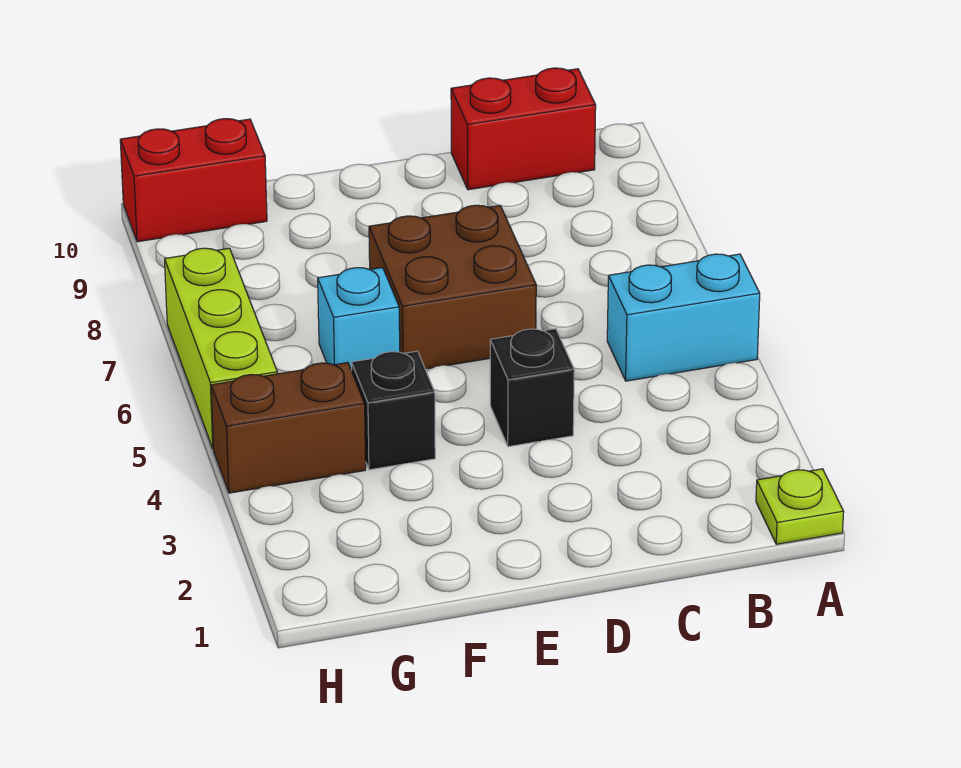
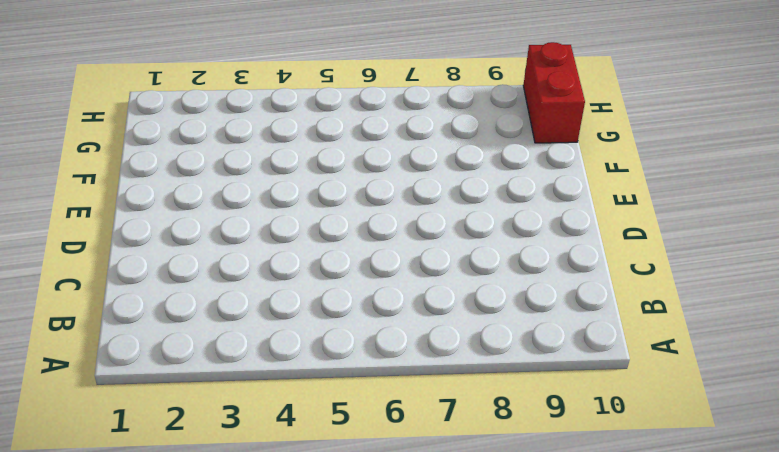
none -> lime plate A1 level 1
none -> cyan brick A5:B5 level 1

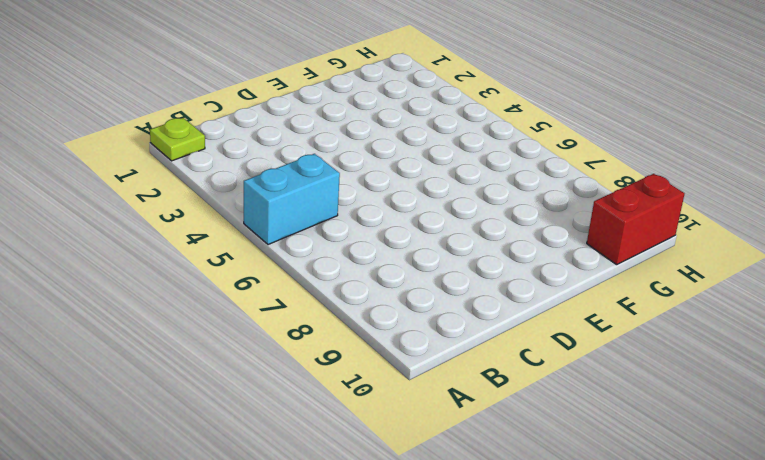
none -> red brick B10:C10 level 1
none -> black brick D4 level 1

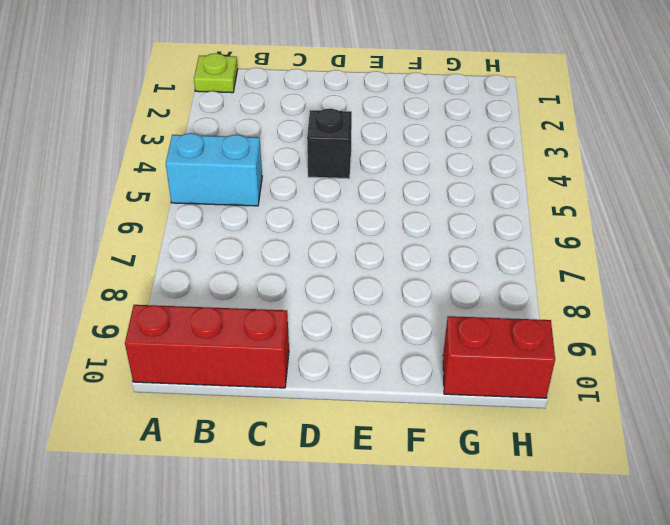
red brick A10:C10 level 1 -> red brick B10:C10 level 1
none -> brown brick D6:E7 level 1
none -> black brick F4 level 1

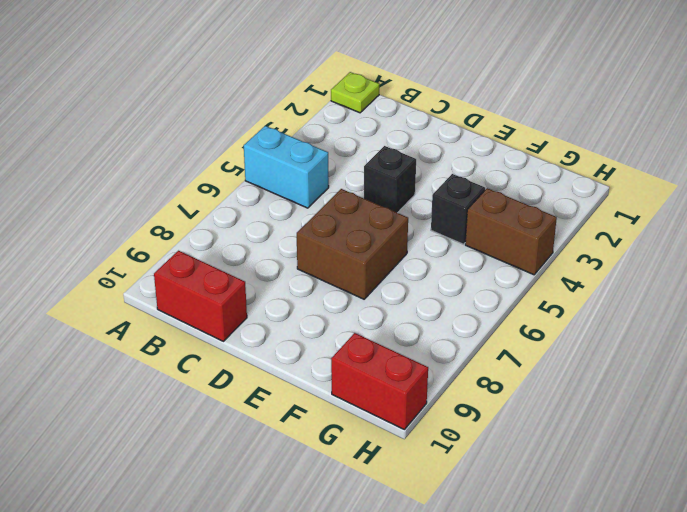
none -> cyan brick F6 level 1
none -> lime brick H5:H7 level 1

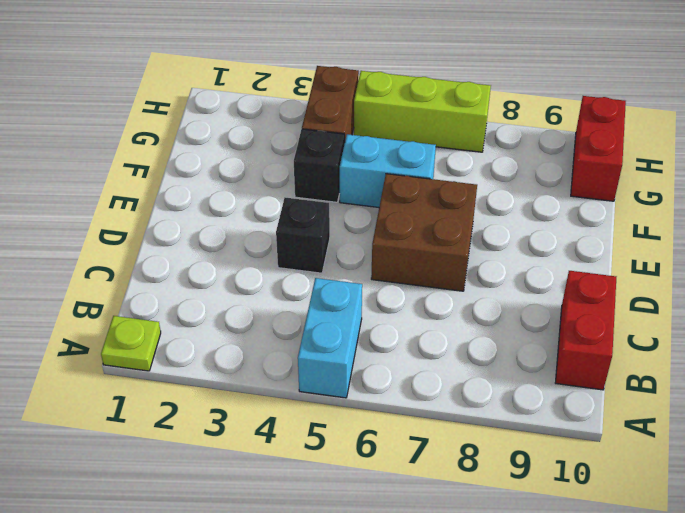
cyan brick F5:F6 level 1 -> cyan brick F6 level 1

